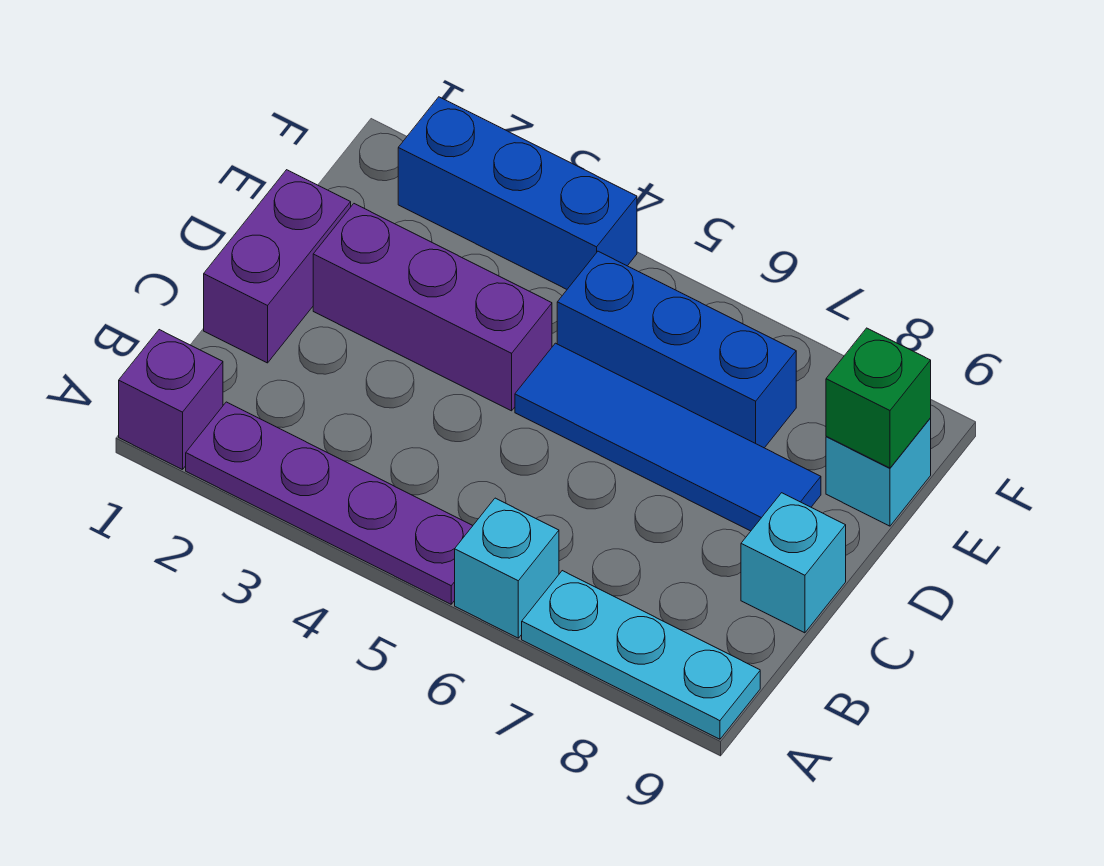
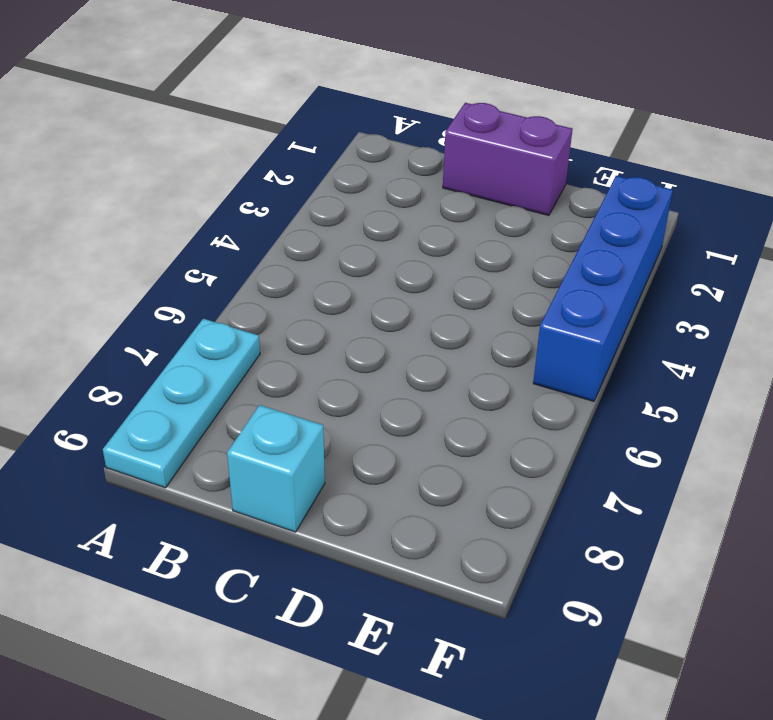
blue brick F2:F5 level 1 -> blue brick F2:F4 level 1
none -> purple brick A1 level 1
none -> purple plate A2:A5 level 1
none -> cyan brick A6 level 1

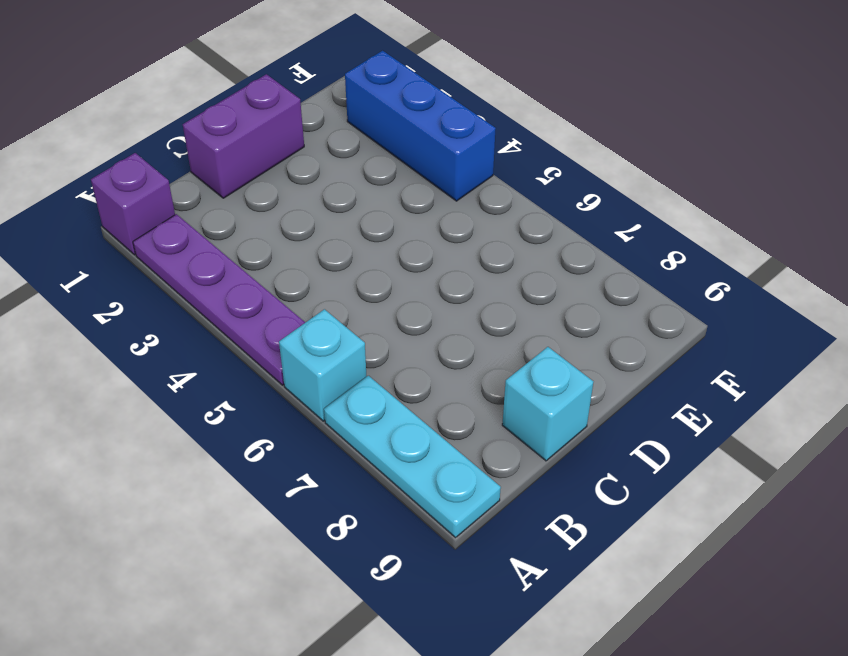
none -> purple brick D2:D4 level 1
none -> blue tile D5:D8 level 1
none -> blue brick E5:E7 level 1

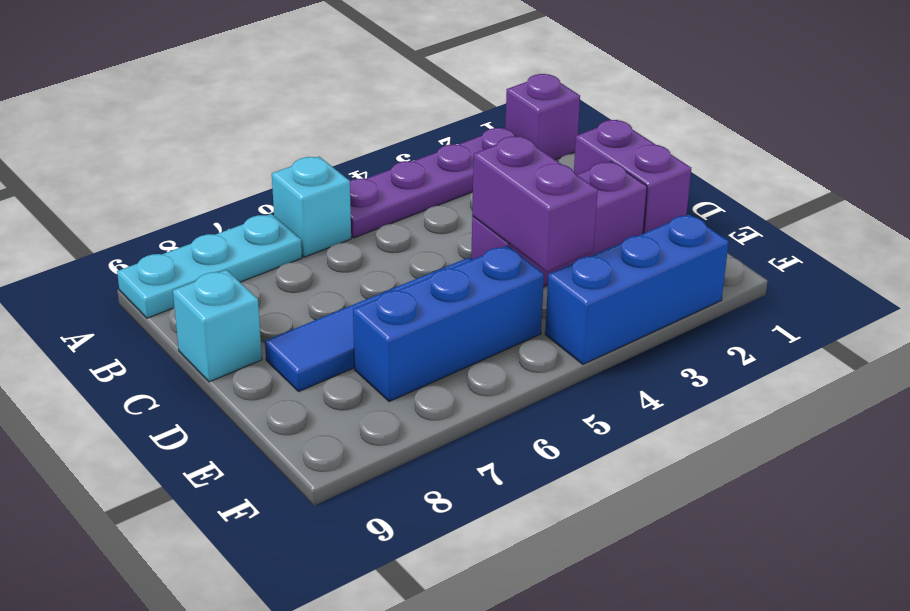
purple brick D4:E4 level 2 -> none
none -> cyan brick E9 level 1
none -> green brick E9 level 2

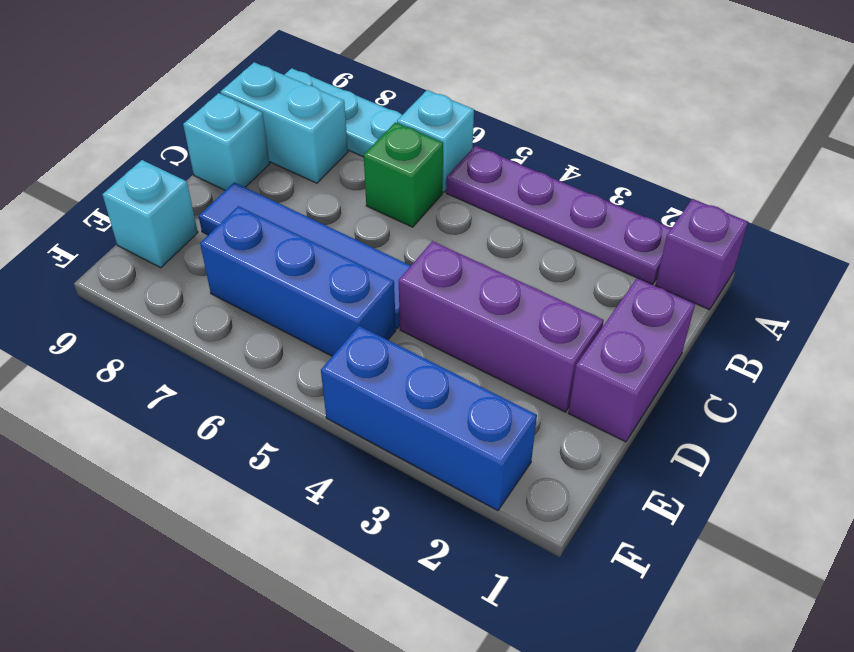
green brick B6 level 1 -> green brick E9 level 2
cyan brick B8:B9 level 1 -> none

